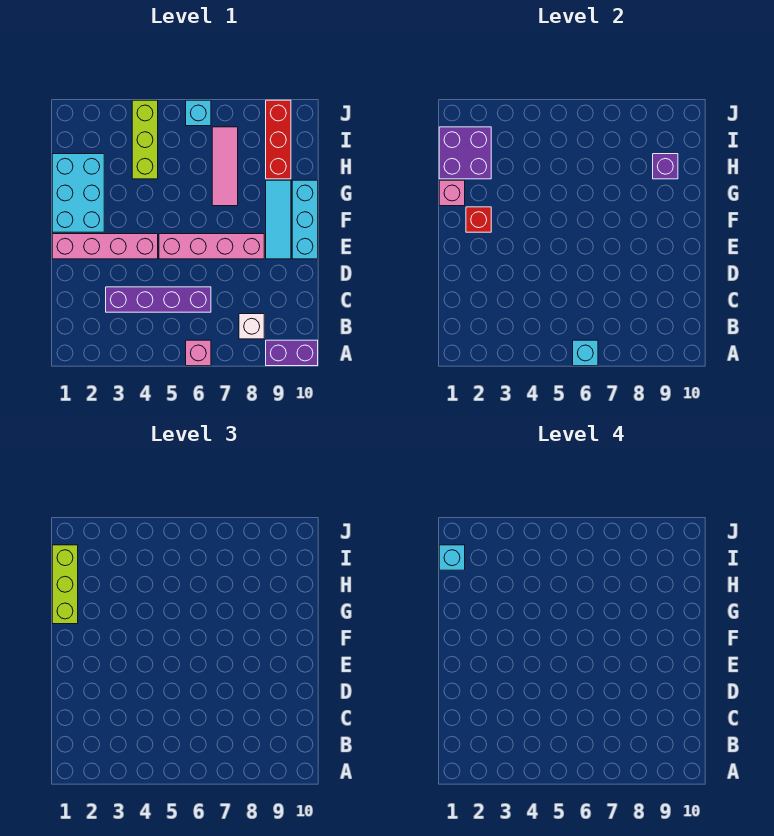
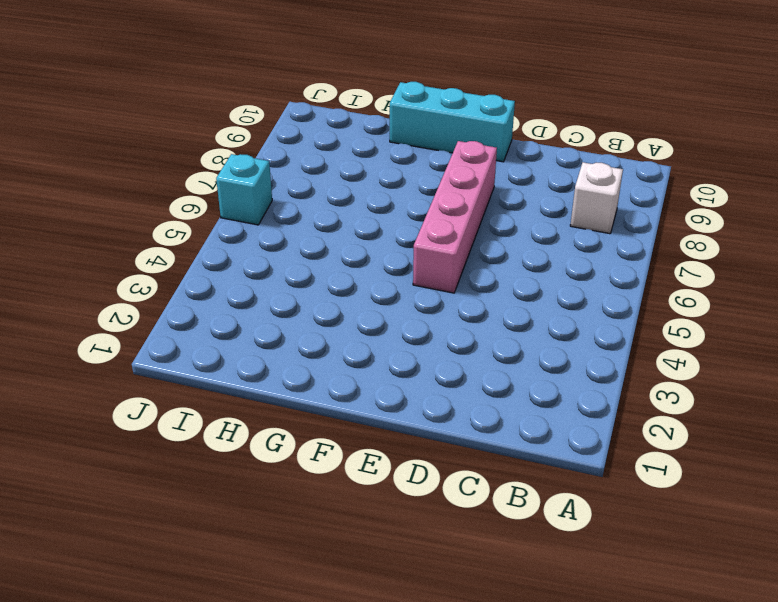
none -> pink brick A6 level 1
none -> purple brick A9:A10 level 1
none -> purple brick C3:C6 level 1

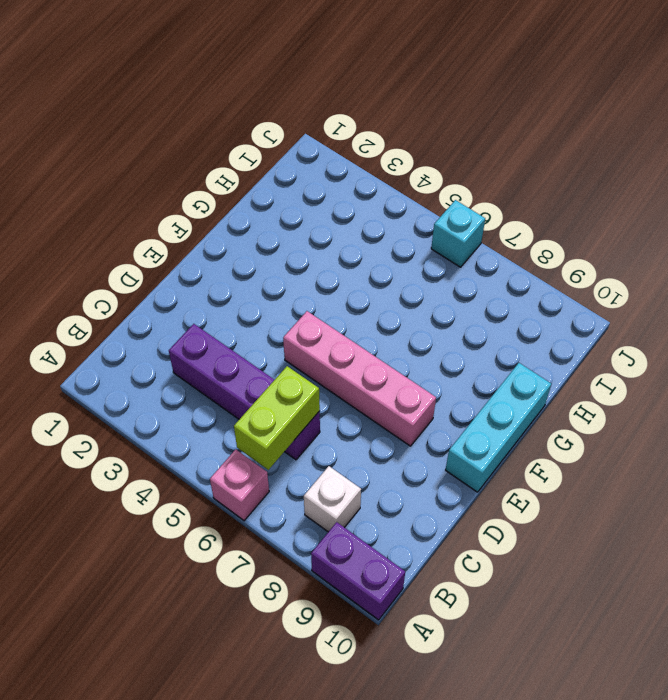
lime brick B6:C6 level 2 -> none
none -> pink brick E1:E4 level 1
none -> cyan tile E9:G9 level 1
none -> cyan brick F1:H2 level 1

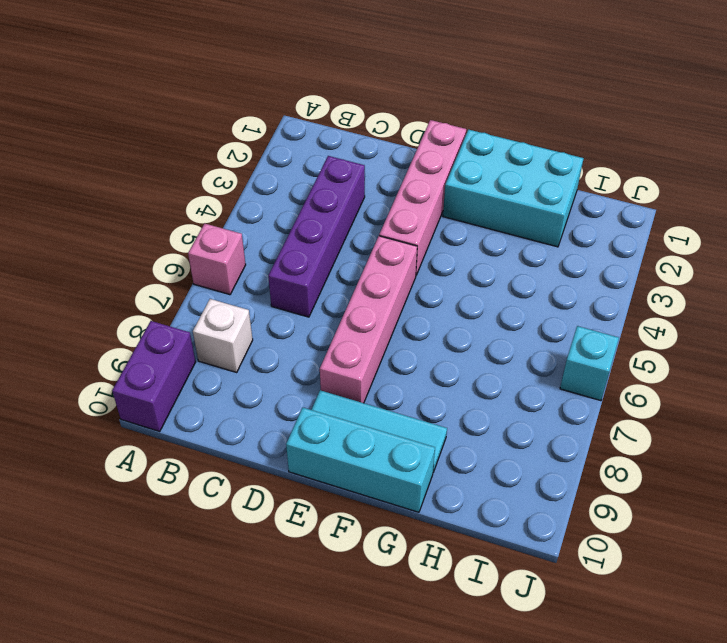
none -> pink tile G7:I7 level 1
none -> lime brick H4:J4 level 1
none -> red brick H9:J9 level 1

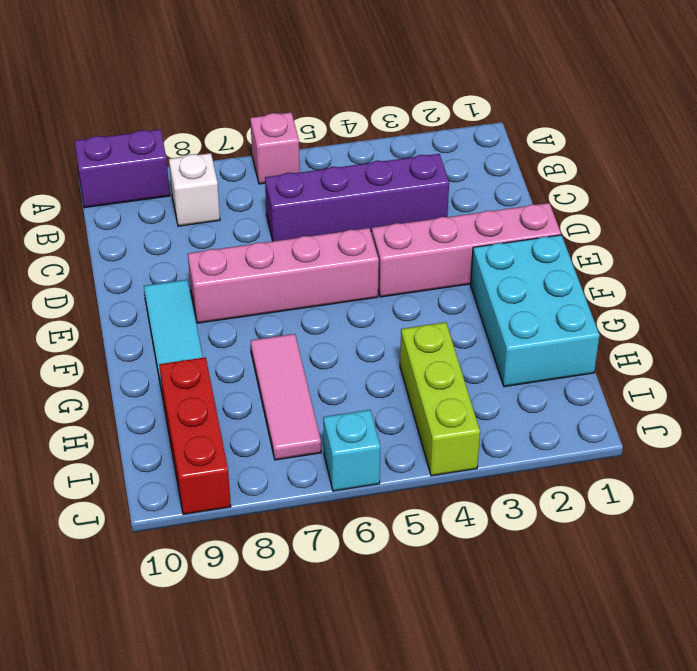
none -> cyan brick E10:G10 level 1
none -> cyan brick A6 level 2
none -> red brick F2 level 2

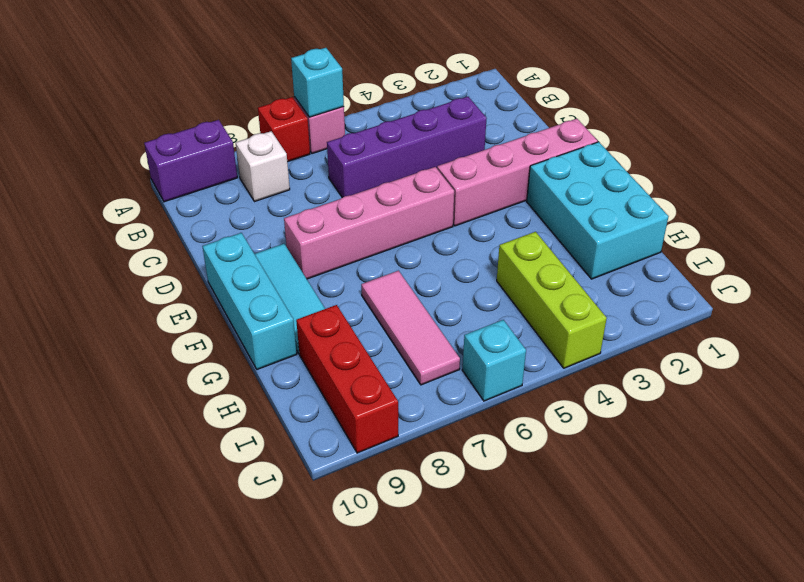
red brick A7 level 1 -> red brick F2 level 2
none -> pink brick G1 level 2
none -> purple brick H1:I2 level 2
none -> purple brick H9 level 2

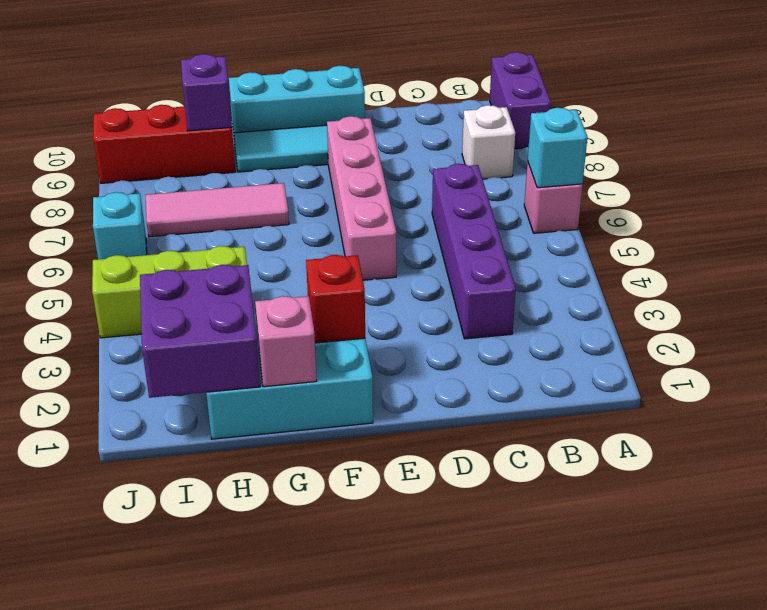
none -> pink brick E1:E4 level 1
none -> lime brick G1:I1 level 3
none -> cyan brick I1 level 4

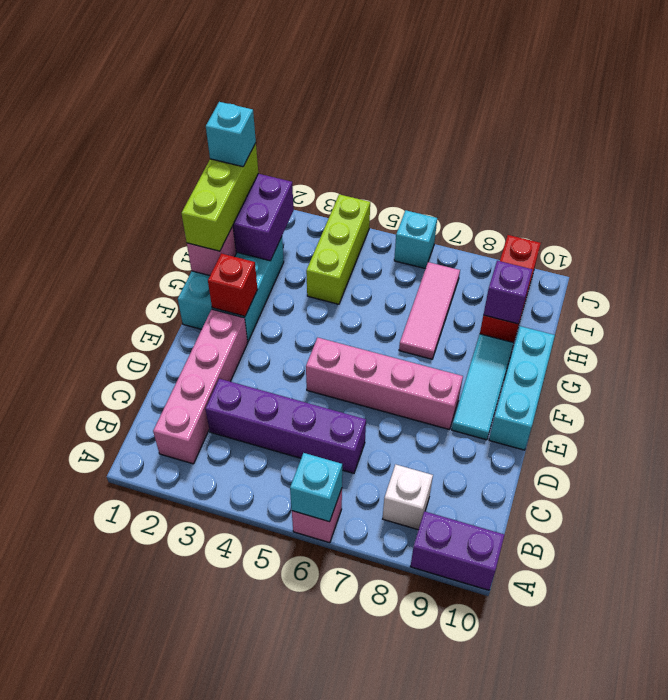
pink brick B2:E2 level 1 -> pink brick E1:E4 level 1

